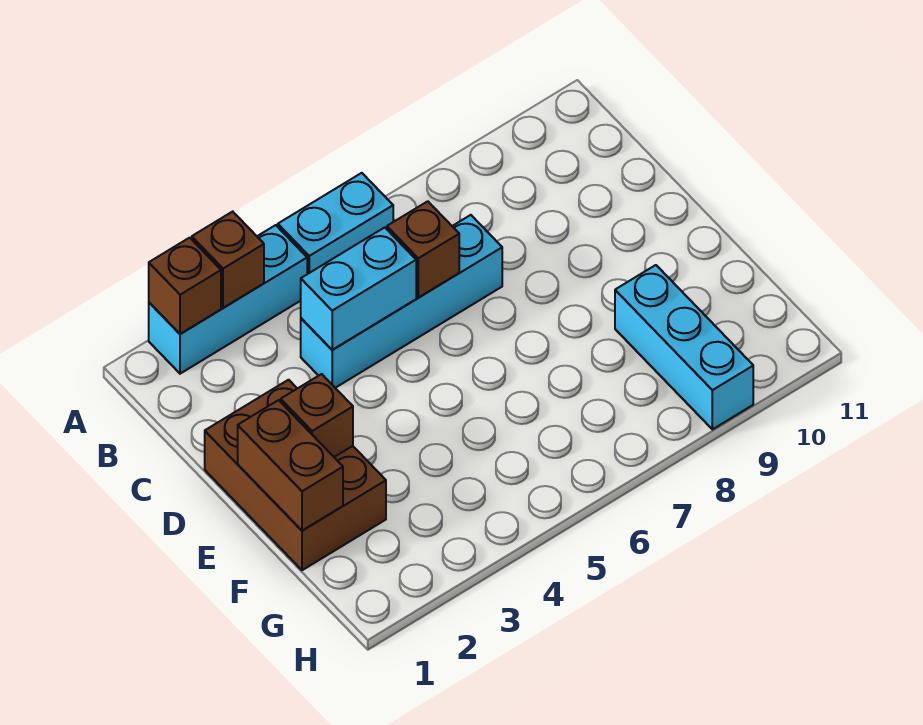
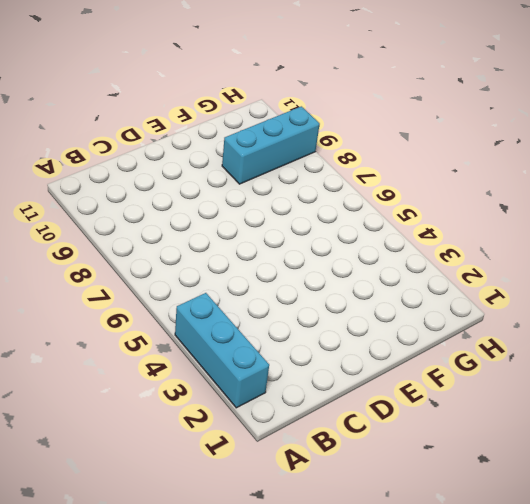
none -> cyan brick A5:A6 level 1
none -> cyan brick C4:C7 level 1

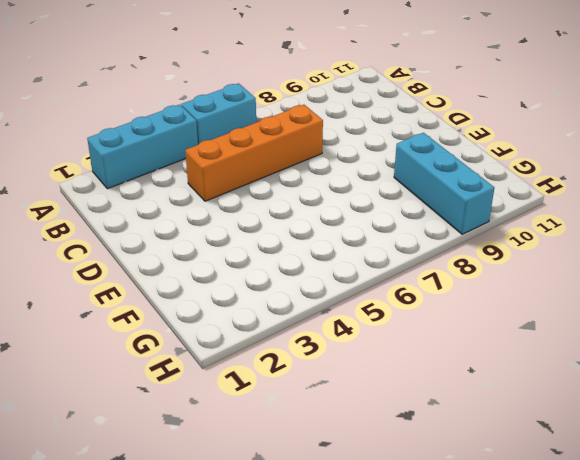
orange brick C4:C7 level 1 -> cyan brick C4:C7 level 1
none -> brown brick D1:F2 level 1
none -> brown brick A2 level 2

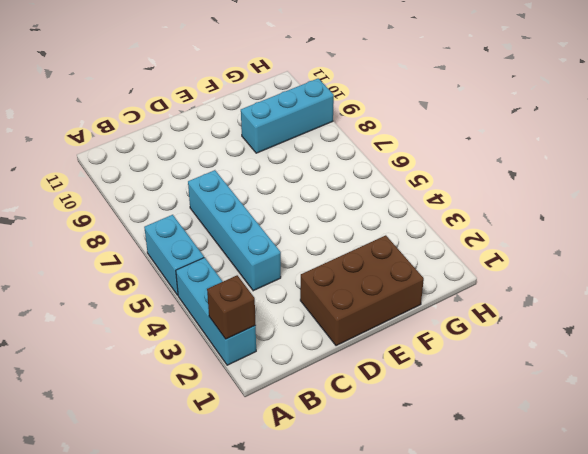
none -> brown brick A3 level 2
none -> cyan brick C4:C5 level 2

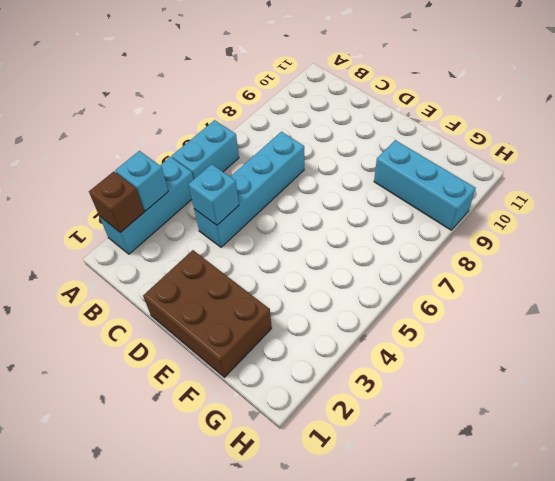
cyan brick A3 level 2 -> brown brick A3 level 2
cyan brick C4 level 2 -> cyan brick C4:C5 level 2
none -> brown brick C6 level 2
none -> brown brick E1:F1 level 2

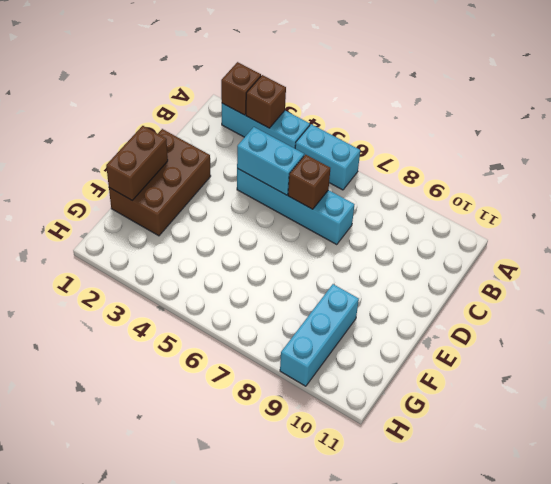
none -> brown brick E2 level 2

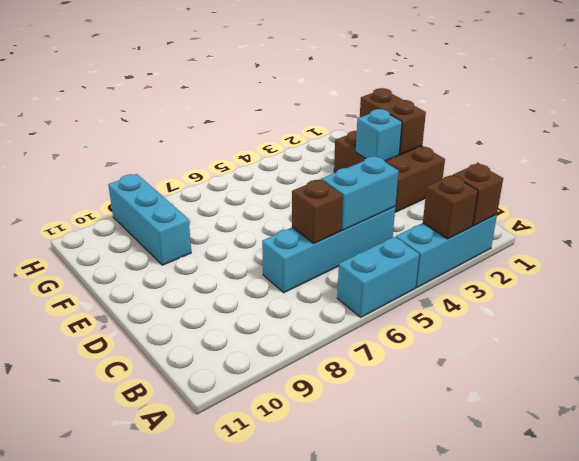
cyan brick E2 level 2 -> brown brick E2 level 2

